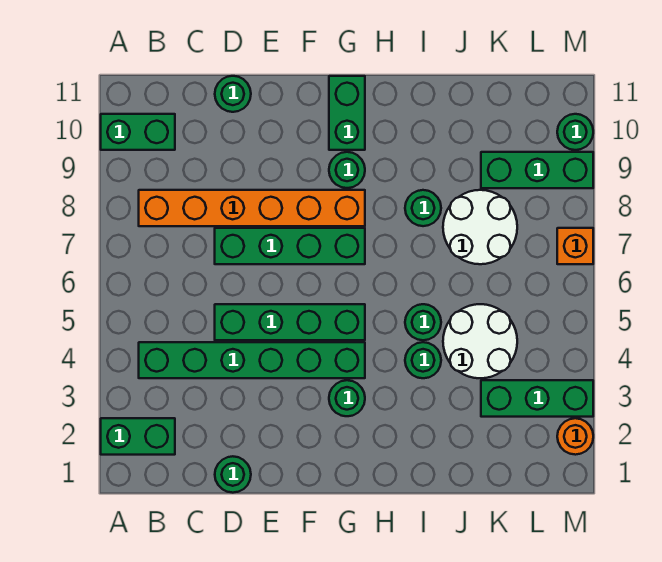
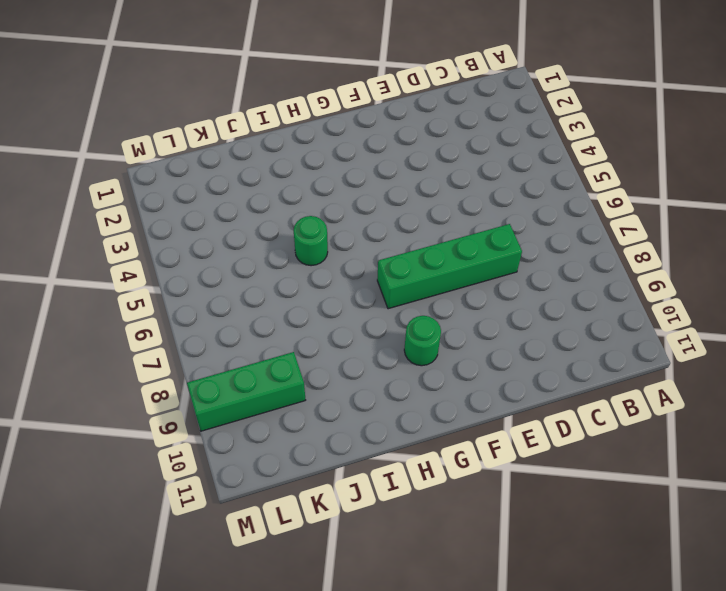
none -> green brick A2:B2 level 1
none -> green brick A10:B10 level 1
none -> green brick B4:G4 level 1

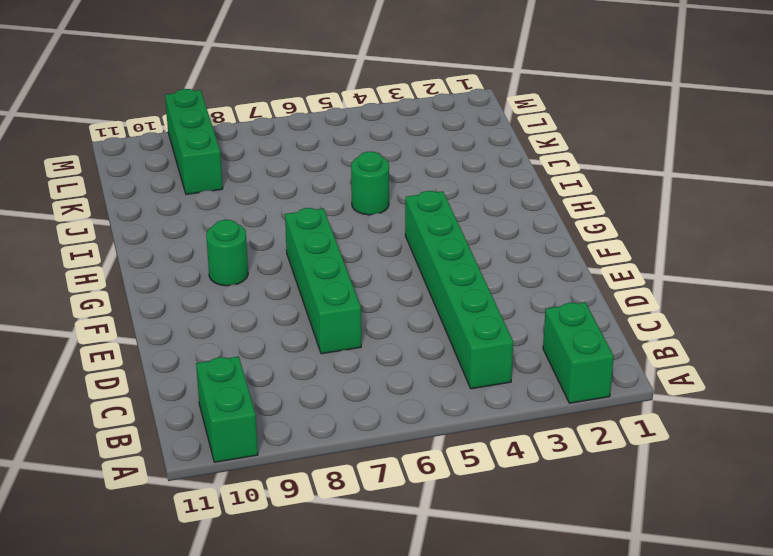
none -> orange brick B8:G8 level 1
none -> green round brick D1 level 1
none -> green brick D5:G5 level 1

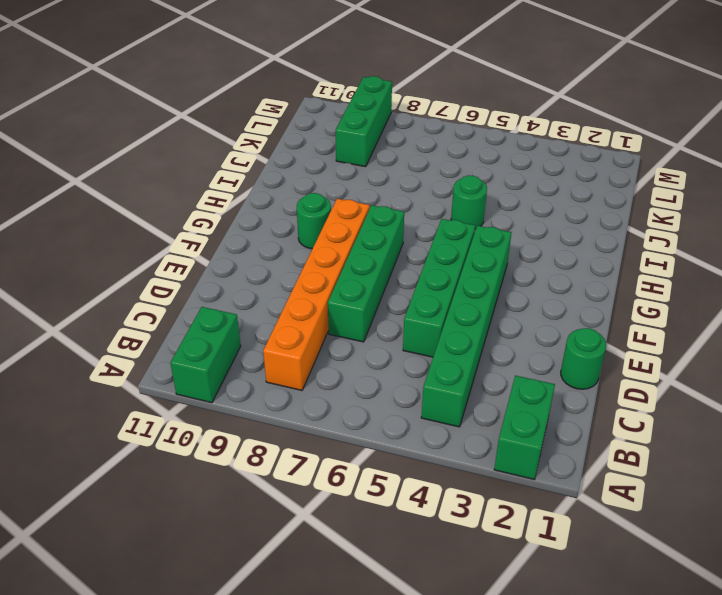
none -> green round brick D11 level 1
none -> green round brick G3 level 1
none -> green brick G10:G11 level 1

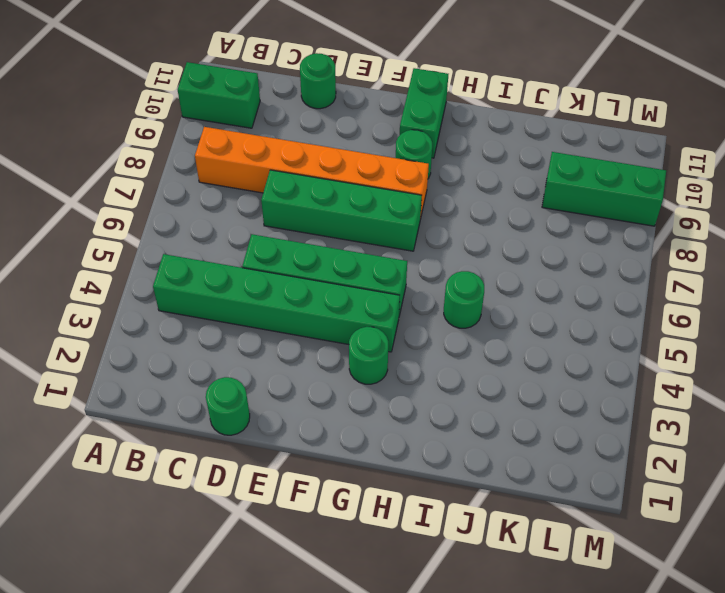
none -> green brick A2:B2 level 1
none -> green round brick I4 level 1
none -> green round brick I8 level 1

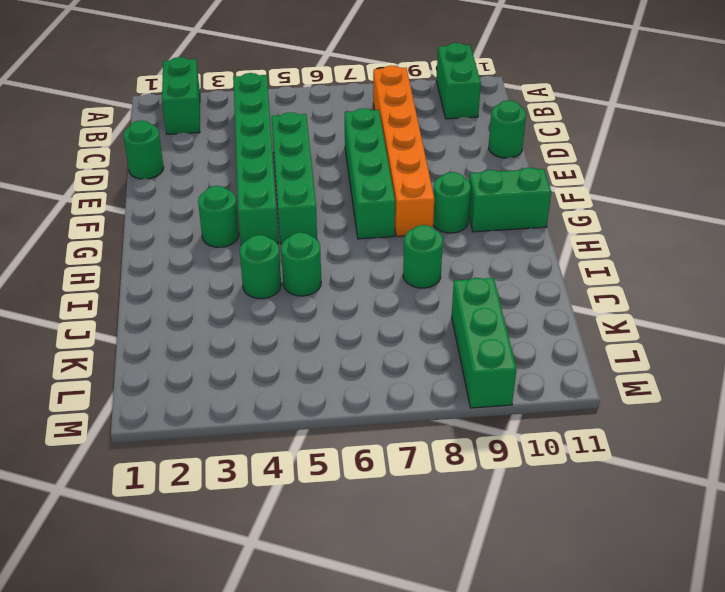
none -> white round brick J4:K5 level 1
none -> white round brick J7:K8 level 1
none -> green brick K3:M3 level 1

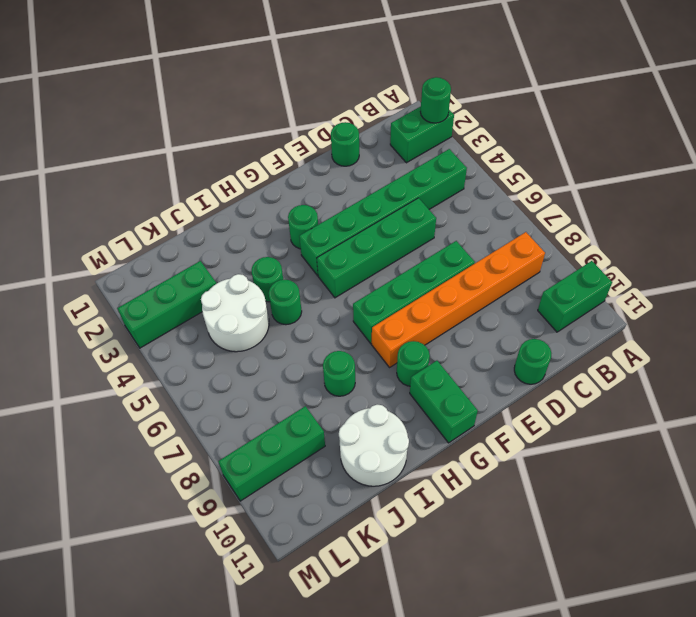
green round brick A2 level 2 -> green round brick M10 level 1
white round brick I10:J11 level 1 -> white round brick J7:K8 level 1
none -> orange round brick M2 level 1
none -> orange brick M7 level 1

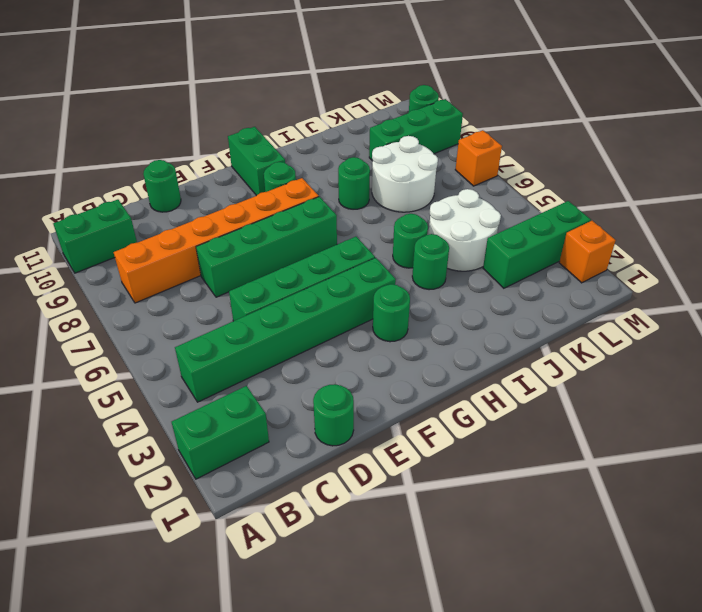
orange brick M2 level 1 -> orange round brick M2 level 1

